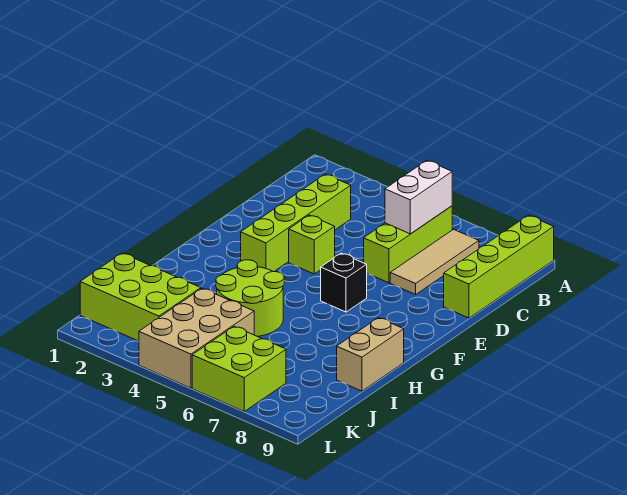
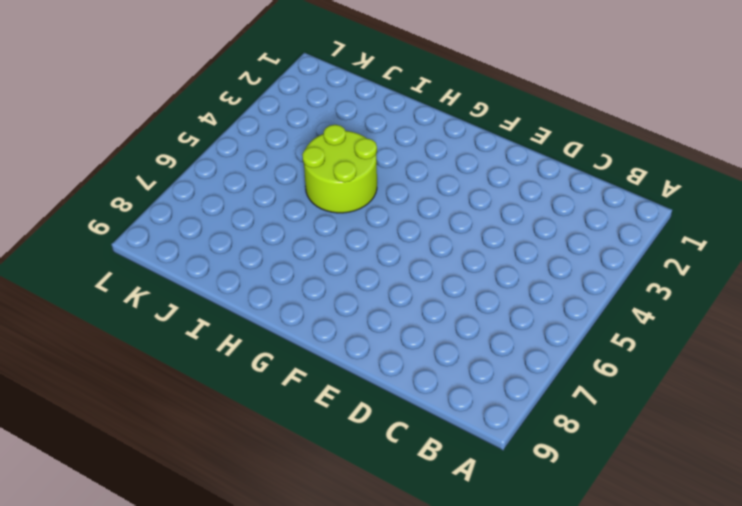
none -> lime brick A9:D9 level 1
none -> lime brick B6:D6 level 1
none -> tan tile B7:D7 level 1

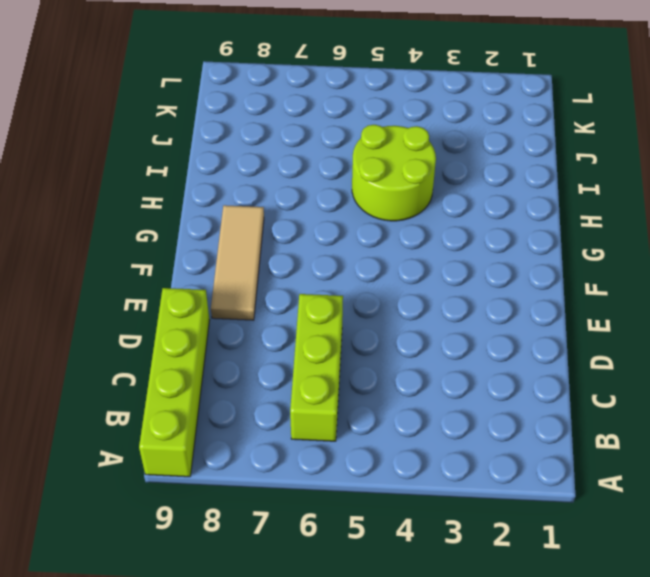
tan tile E8:G8 level 1 -> tan tile B7:D7 level 1
none -> lime brick C3:F3 level 1
none -> lime brick E4 level 1
none -> black brick F6 level 1

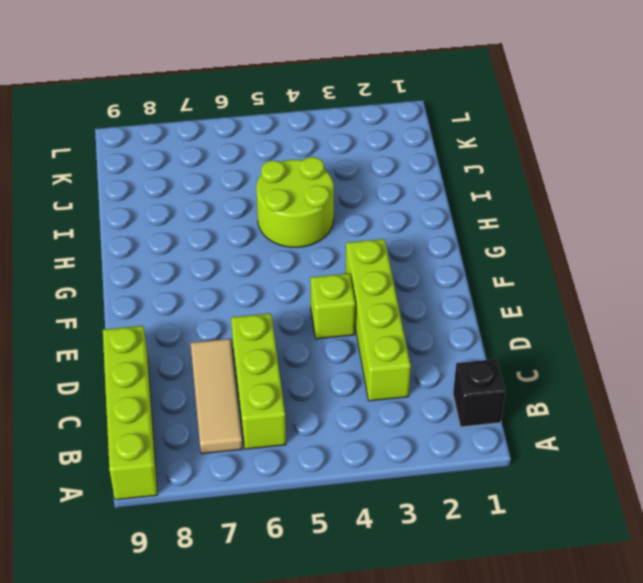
black brick B1 level 1 -> black brick F6 level 1
none -> tan brick H9:I9 level 1
none -> lime brick J1:K3 level 1
none -> tan brick J4:L5 level 1

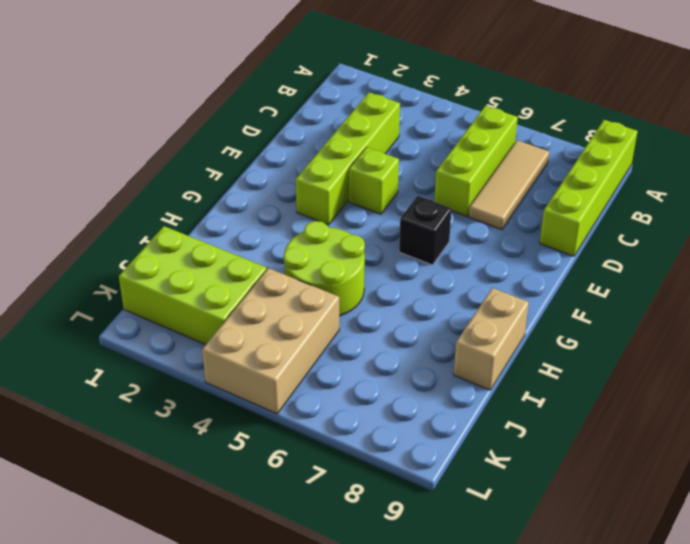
none -> lime brick K6:L7 level 1
none -> white brick B6:C6 level 2

